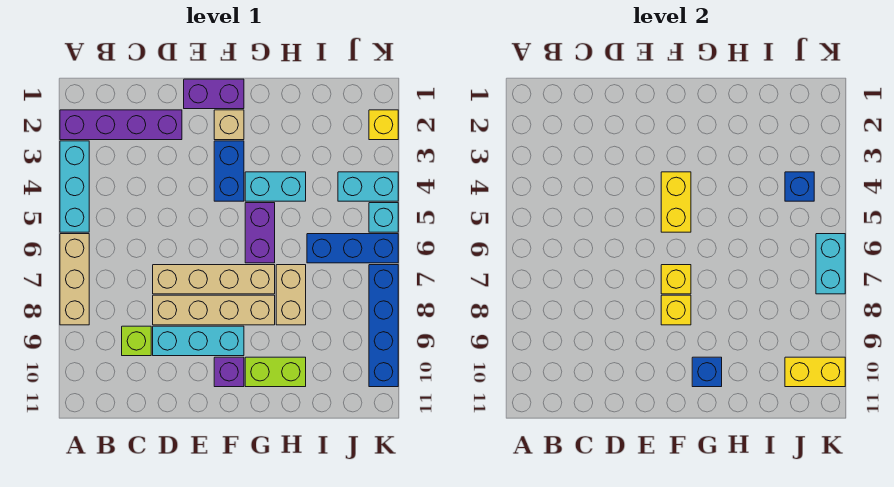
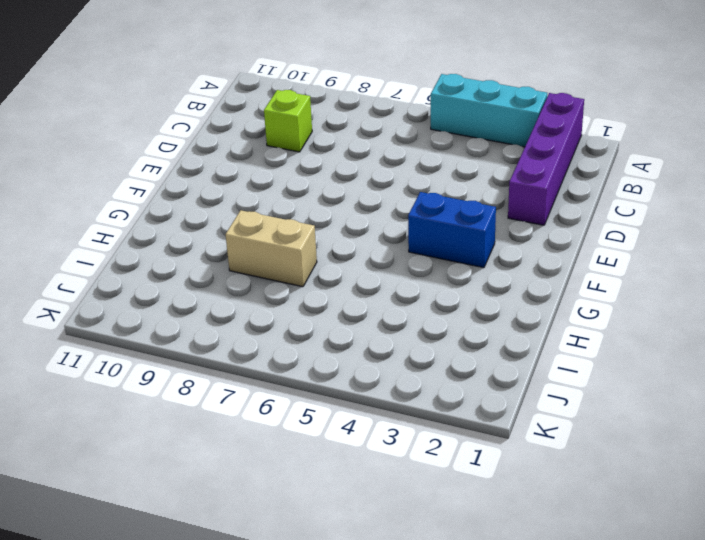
none -> tan brick A6:A8 level 1
none -> tan brick D7:G7 level 1
none -> tan brick D8:G8 level 1

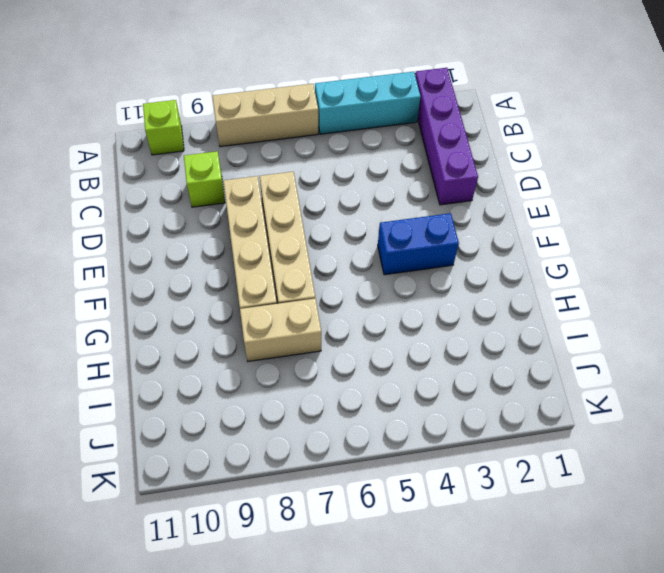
lime brick A10 level 1 -> none
none -> cyan brick D9:F9 level 1
none -> purple brick E1:F1 level 1
none -> tan brick F2 level 1

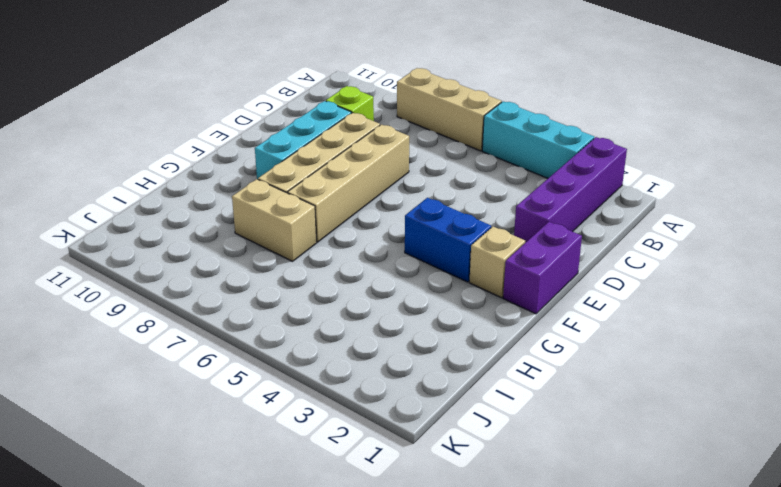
none -> purple brick F10 level 1
none -> cyan brick G4:H4 level 1
none -> purple brick G5:G6 level 1

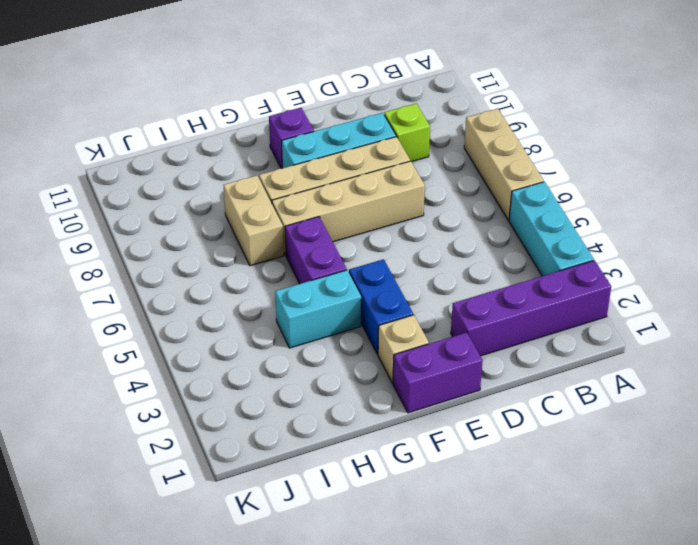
none -> lime brick G10:H10 level 1
none -> blue brick I6:K6 level 1
none -> cyan brick J4:K4 level 1

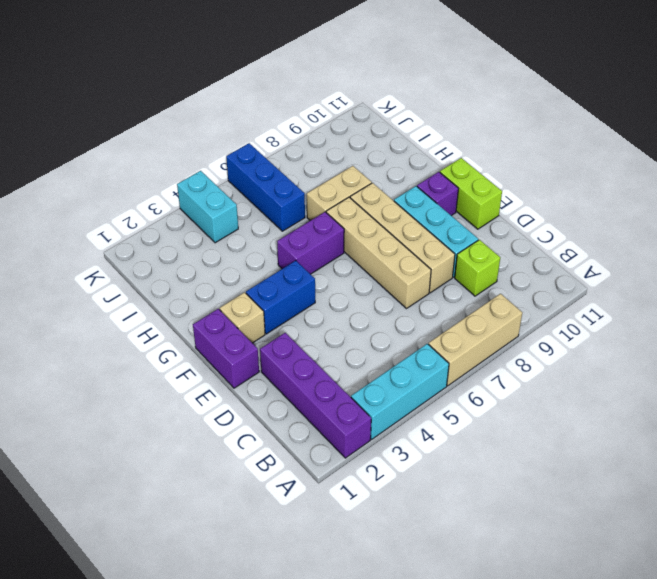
lime brick E11:F11 level 1 -> lime brick G10:H10 level 1
none -> cyan brick G4:H4 level 1
none -> yellow brick K2 level 1
none -> cyan brick K5 level 1

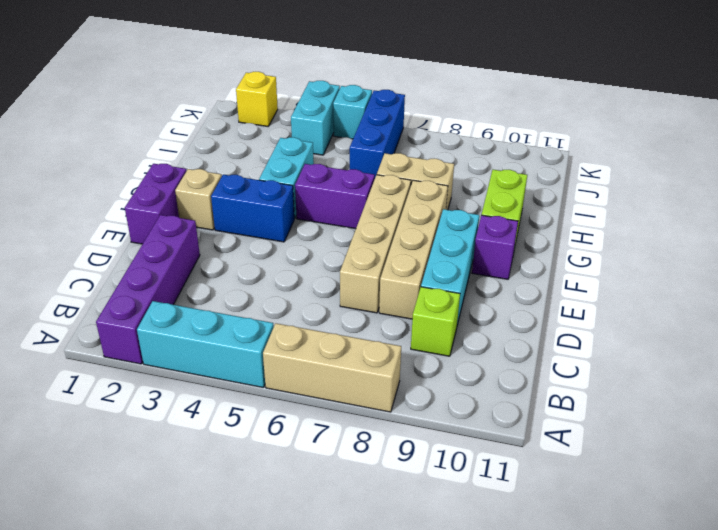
none -> blue brick K7:K10 level 1
none -> yellow brick F4:F5 level 2
none -> yellow brick F7 level 2

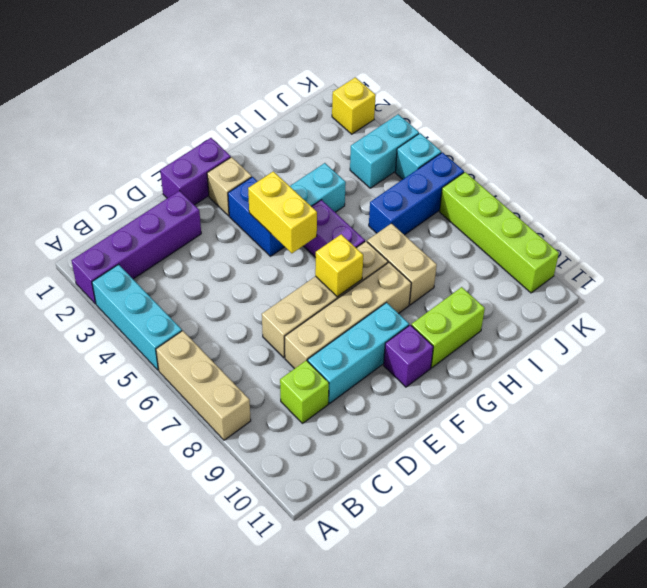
lime brick K7:K10 level 1 -> blue brick K7:K10 level 1
none -> yellow brick F8 level 2
none -> blue brick G10 level 2
none -> blue brick J4 level 2

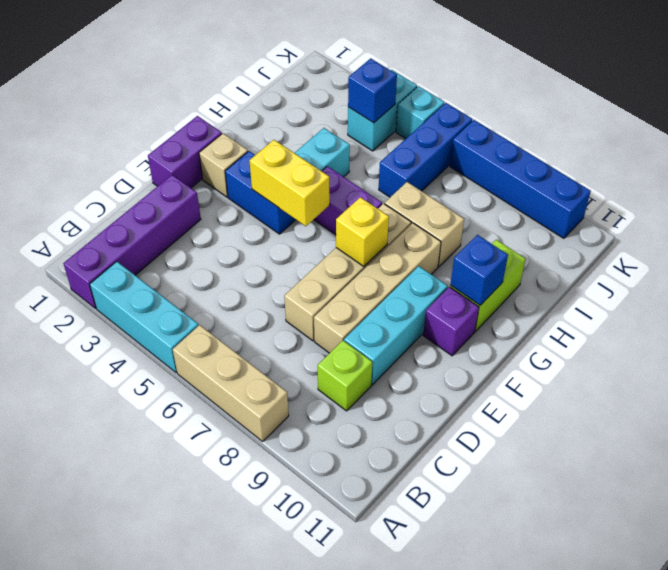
none -> yellow brick K2 level 1
none -> yellow brick F8 level 2
none -> yellow brick J10:K10 level 2

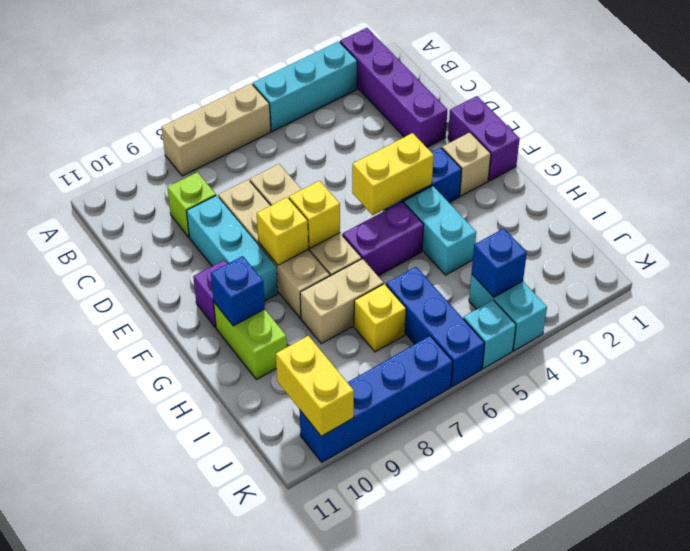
yellow brick I7 level 1 -> yellow brick K2 level 1
none -> cyan brick K6:K7 level 2

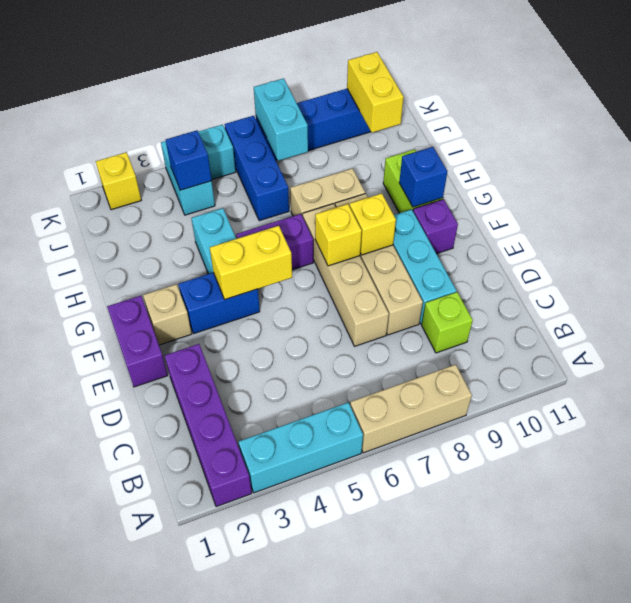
cyan brick J7:K7 level 2 -> cyan brick K6:K7 level 2

